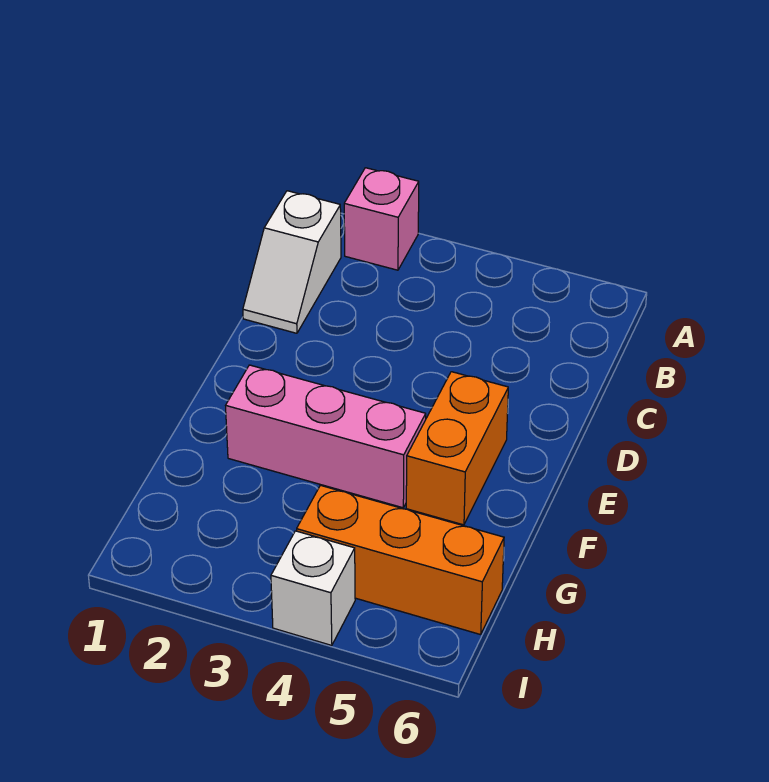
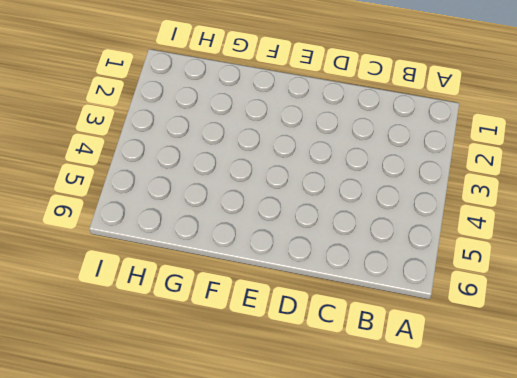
none -> pink brick A2 level 1
none -> white slope B1:C1 level 1 top B

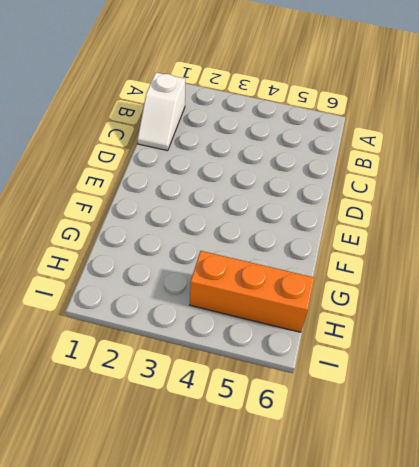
none -> pink brick A2 level 1
none -> orange brick E5:F5 level 1

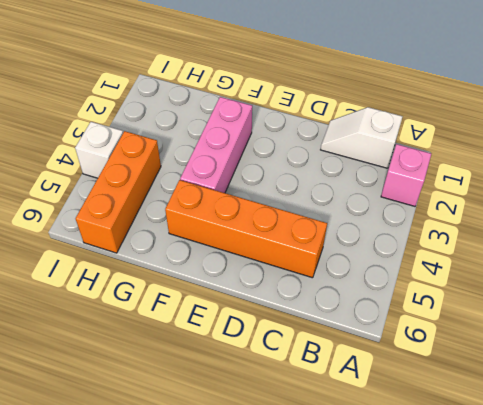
orange brick C5:F5 level 1 -> orange brick E5:F5 level 1

